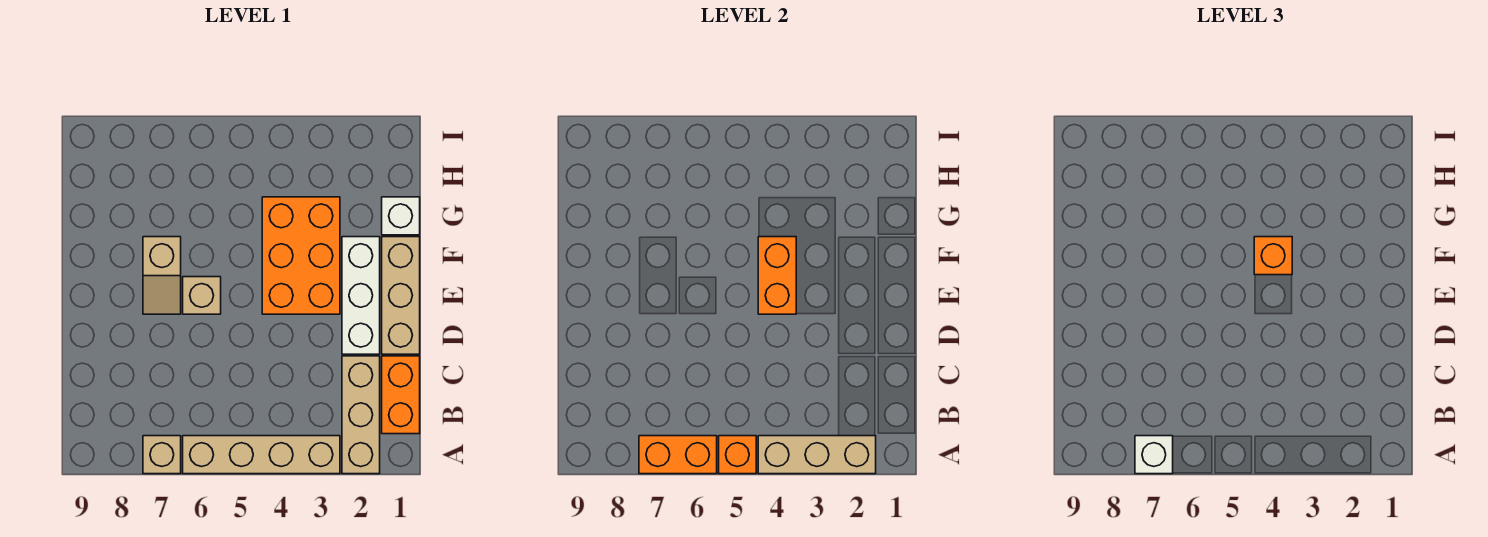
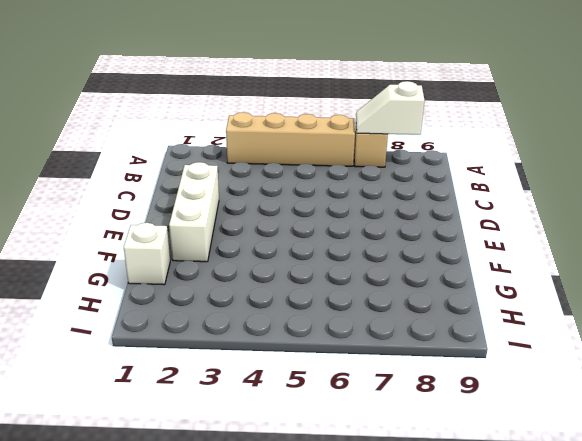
white slope A7:A8 level 2 top 8 -> orange brick A6:A7 level 2
none -> tan brick A2:C2 level 1
none -> orange brick B1:C1 level 1
none -> tan brick D1:F1 level 1

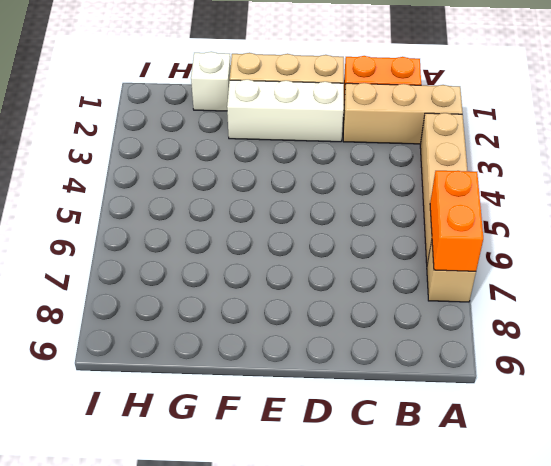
none -> orange brick E3:G4 level 1
none -> tan brick E6 level 1
none -> tan slope E7:F7 level 1 top F

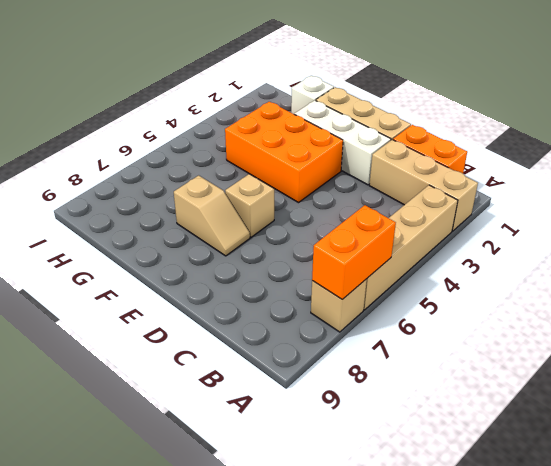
none -> tan brick A2:A4 level 2
none -> orange brick A5 level 2
none -> orange brick E4:F4 level 2

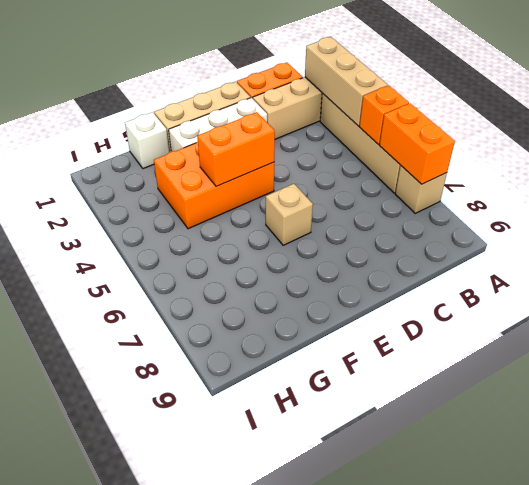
none -> tan slope E7:F7 level 1 top F
none -> white brick A7 level 3
none -> orange brick F4 level 3

